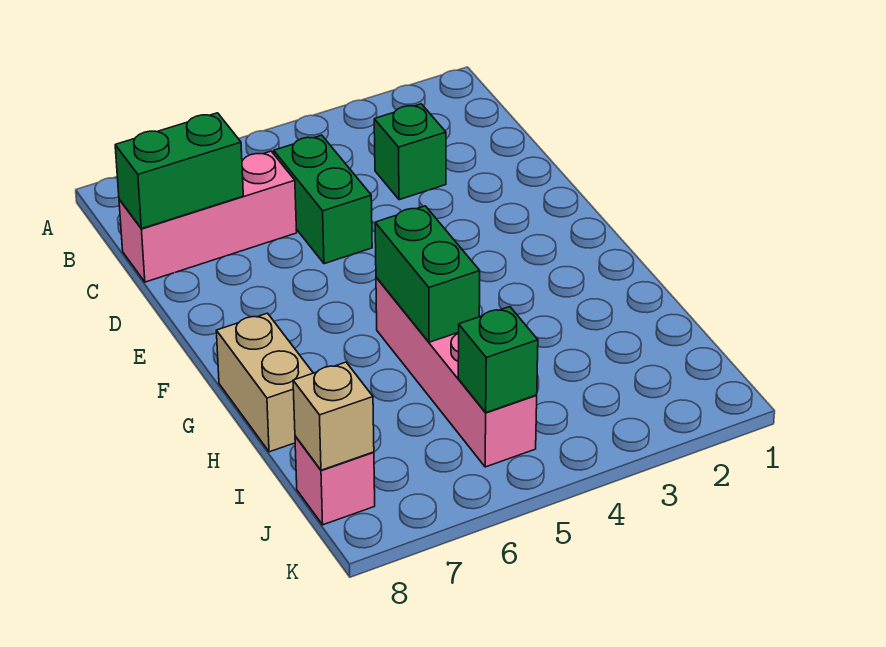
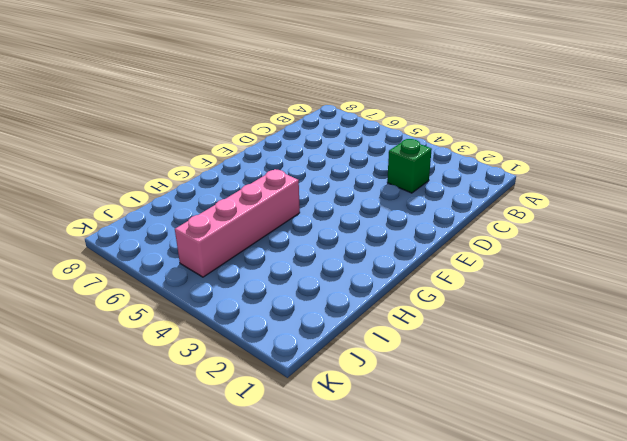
none -> green brick C5:D5 level 1
none -> pink brick C6:C8 level 1

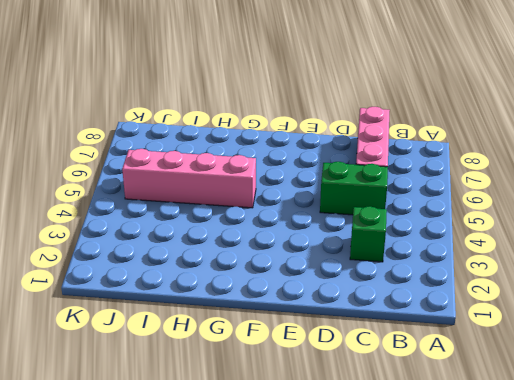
none -> tan brick G8:H8 level 1
none -> pink brick J8 level 1

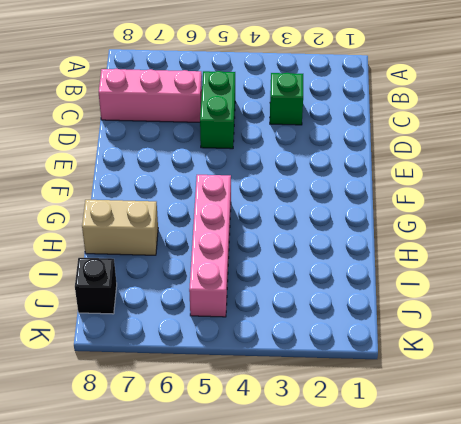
tan brick H7:H8 level 1 -> tan brick G8:H8 level 1
black brick J8 level 1 -> pink brick J8 level 1
none -> green brick C7:C8 level 2
none -> green brick G5:H5 level 2

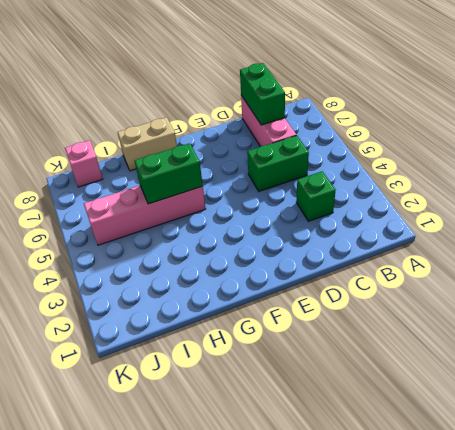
none -> green brick J5 level 2
none -> tan brick J8 level 2

